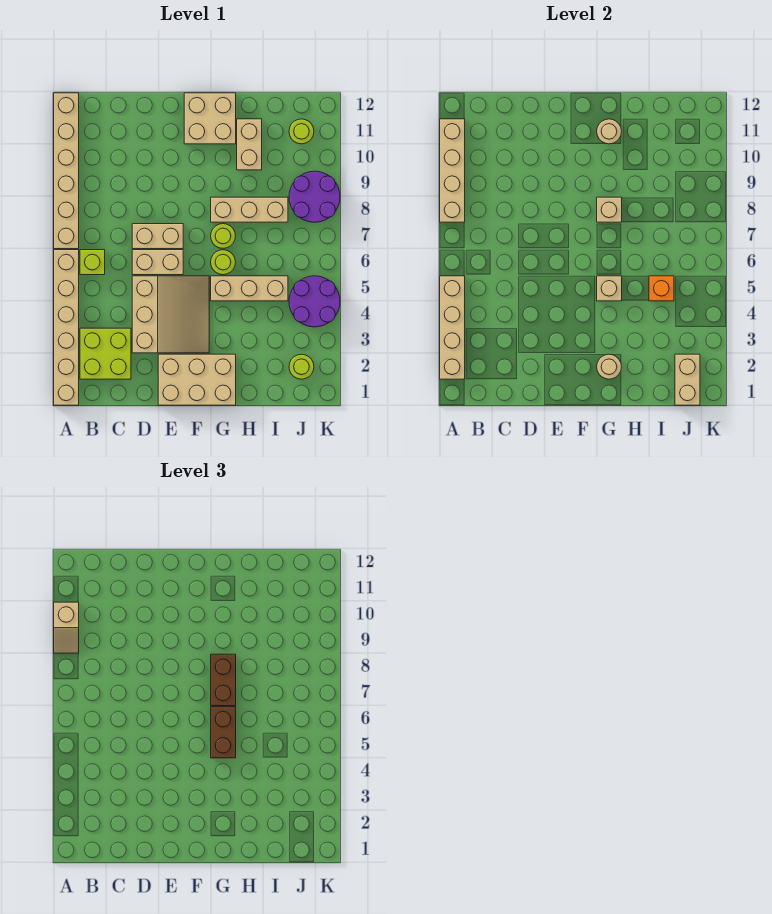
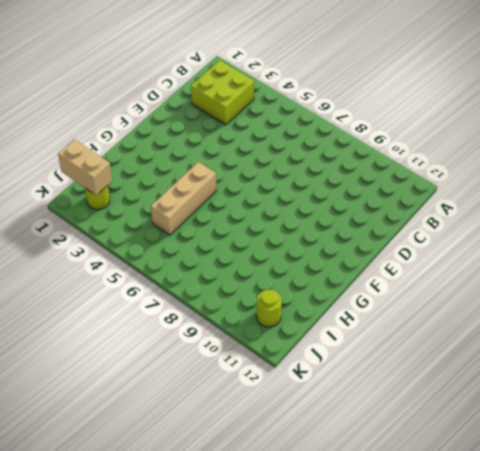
none -> tan brick A1:A6 level 1
none -> tan brick A7:A12 level 1
none -> lime brick B6 level 1

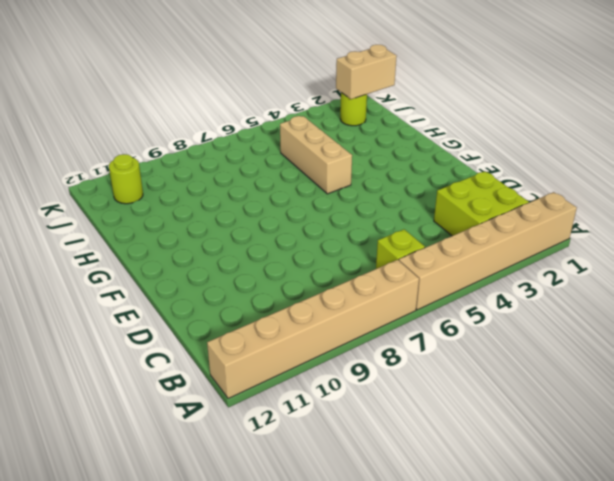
none -> tan slope D3:F5 level 1 top D
none -> tan brick D6:E6 level 1
none -> tan brick D7:E7 level 1

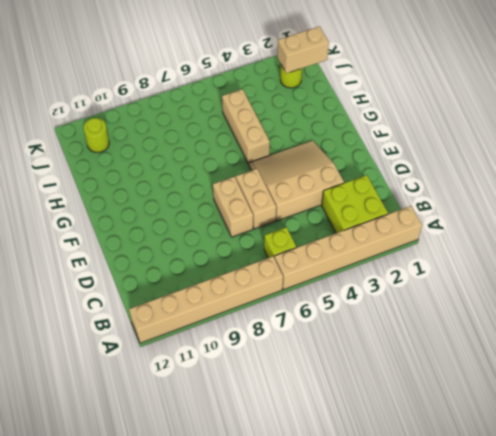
none -> tan brick E1:G2 level 1
none -> tan brick F11:G12 level 1
none -> lime round brick G6 level 1

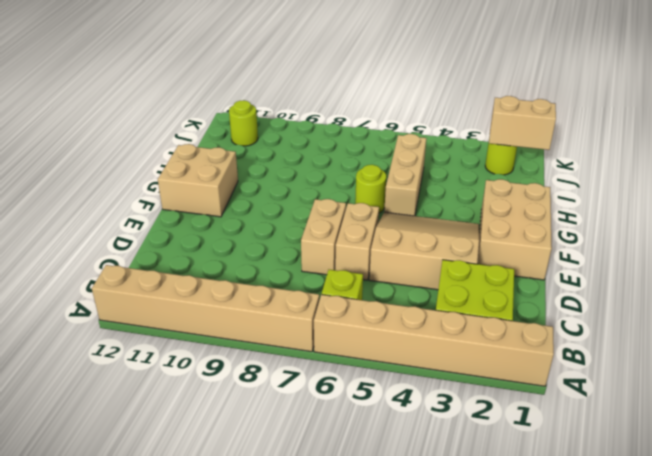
none -> lime round brick G7 level 1
none -> tan brick G8:I8 level 1
none -> tan brick H10:H11 level 1

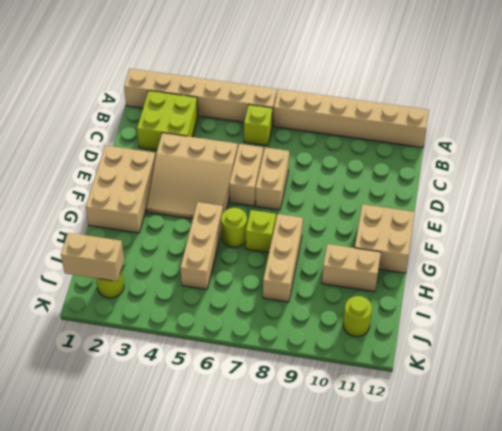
lime brick G7 level 1 -> lime round brick G7 level 1
none -> purple round brick J4:K5 level 1
none -> purple round brick J8:K9 level 1
none -> tan brick A2:A5 level 2

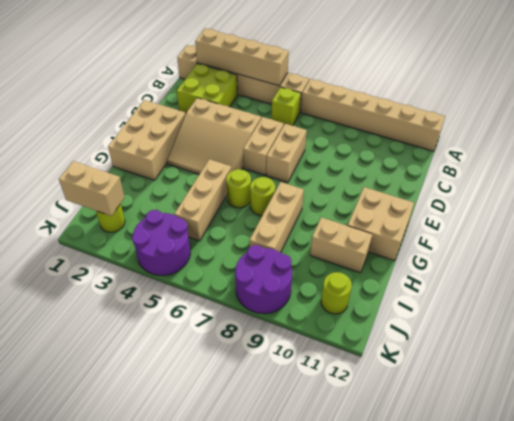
none -> tan brick A8:A11 level 2
none -> tan round brick G2 level 2
none -> tan brick G5 level 2

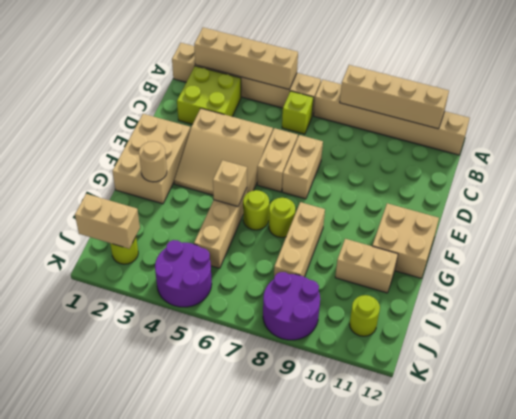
none -> tan brick G8 level 2
none -> tan round brick G11 level 2
none -> orange brick I5 level 2

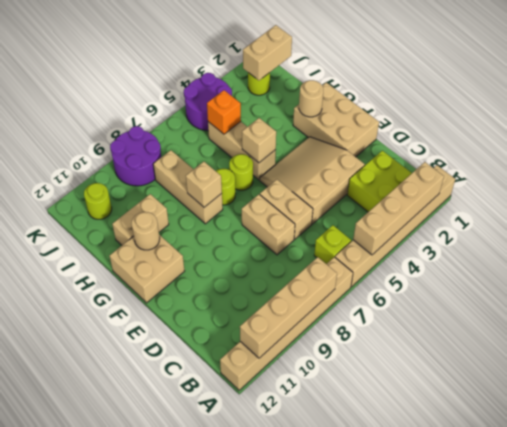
none -> tan slope A9:A10 level 3 top 10
none -> brown brick G5:G6 level 3
none -> brown brick G7:G8 level 3

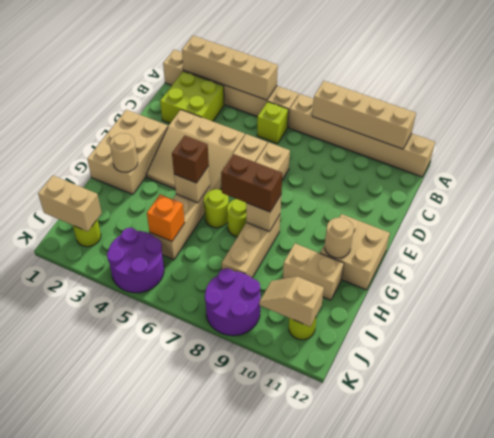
brown brick G5 level 3 -> brown brick G5:G6 level 3
tan slope J10:J11 level 2 top 11 -> tan slope A9:A10 level 3 top 10

